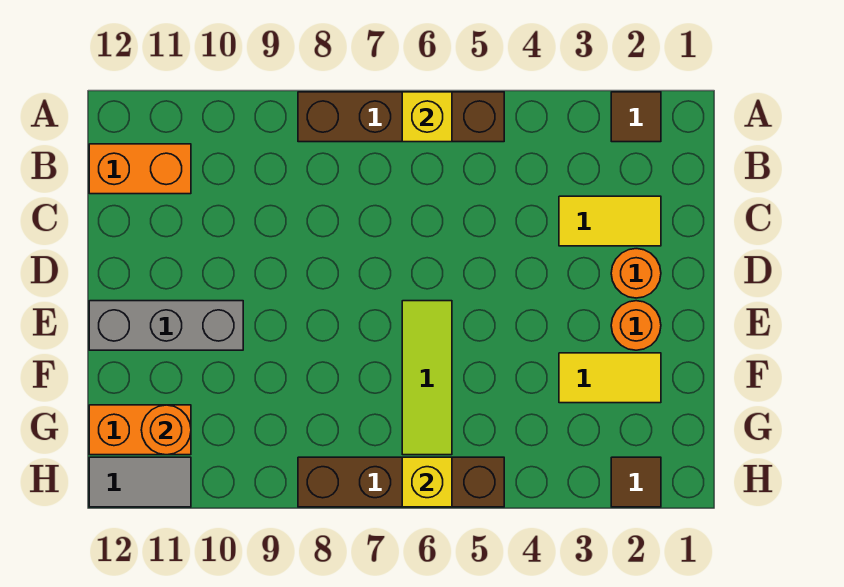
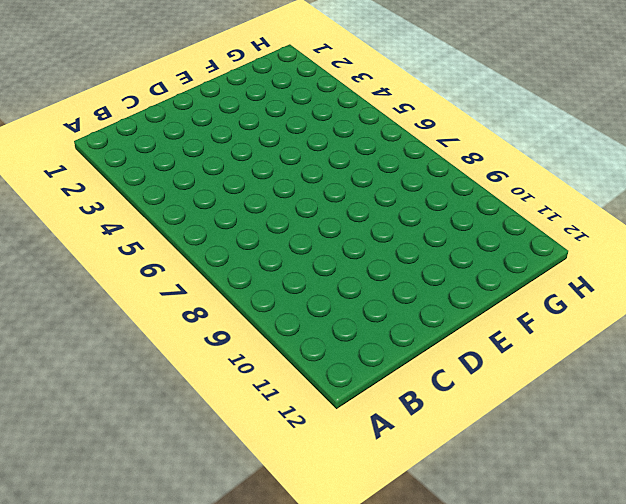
none -> brown tile A2 level 1
none -> brown brick A5:A8 level 1
none -> orange brick B11:B12 level 1

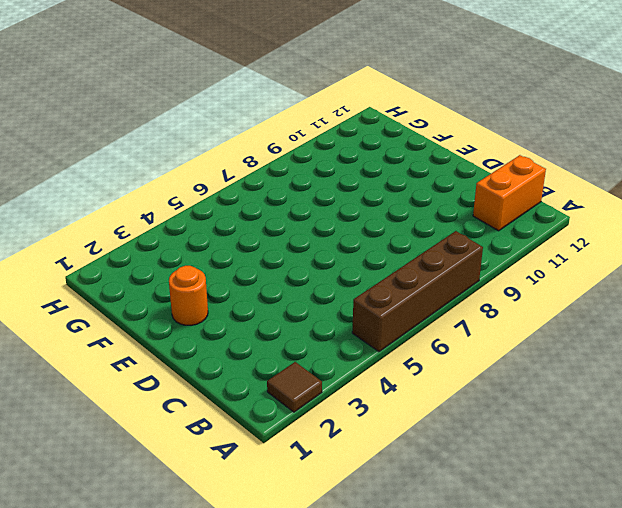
none -> yellow tile C2:C3 level 1
none -> orange round brick D2 level 1
none -> lime tile E6:G6 level 1

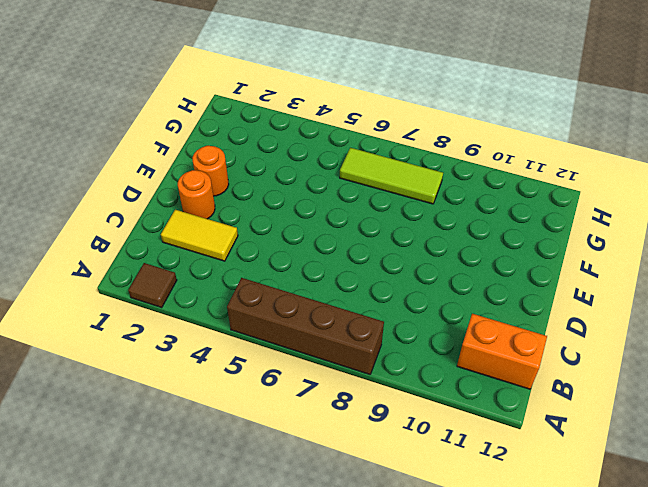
lime tile G6:G8 level 1 -> lime tile E6:G6 level 1
none -> grey brick E10:E12 level 1
none -> yellow tile F2:F3 level 1
none -> orange brick G11:G12 level 1

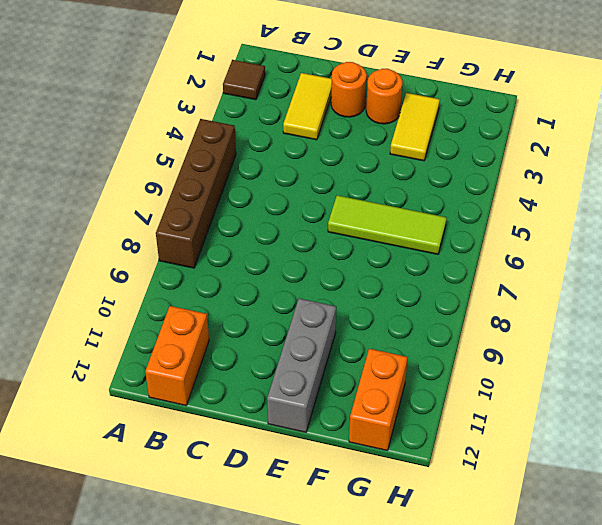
none -> brown tile H2 level 1
none -> brown brick H5:H8 level 1
none -> grey tile H11:H12 level 1

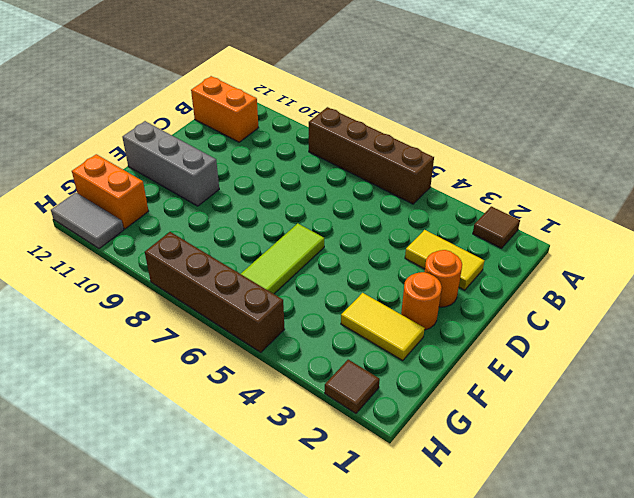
none -> yellow brick A6 level 2
none -> orange round brick G11 level 2
none -> yellow brick H6 level 2

